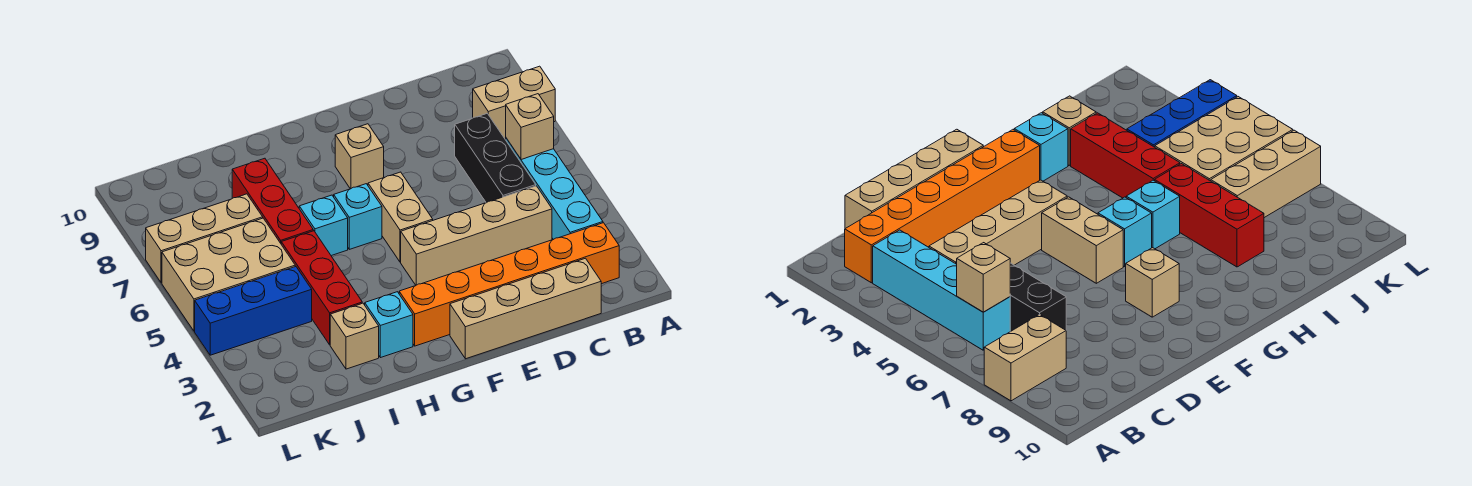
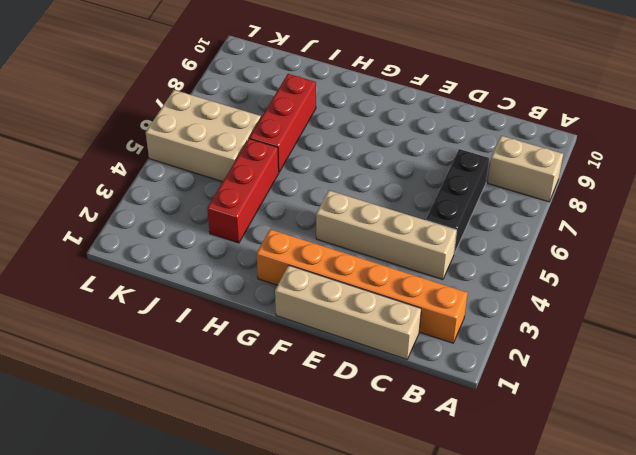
none -> cyan brick B3:B6 level 1
none -> tan brick F5:F6 level 1
none -> tan brick F8 level 1

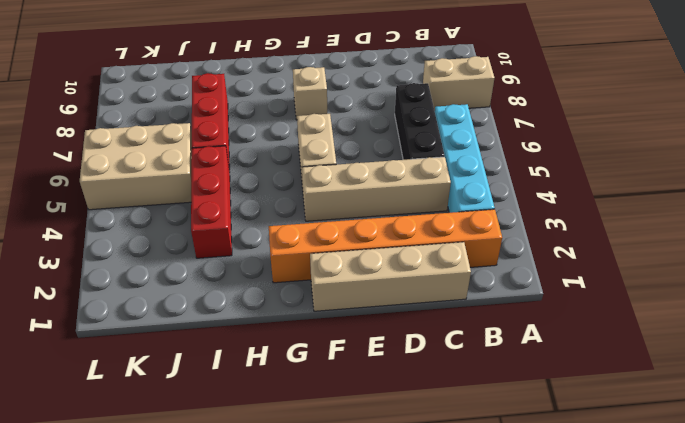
none -> cyan brick G6 level 1
none -> cyan brick H2 level 1
none -> cyan brick H6 level 1

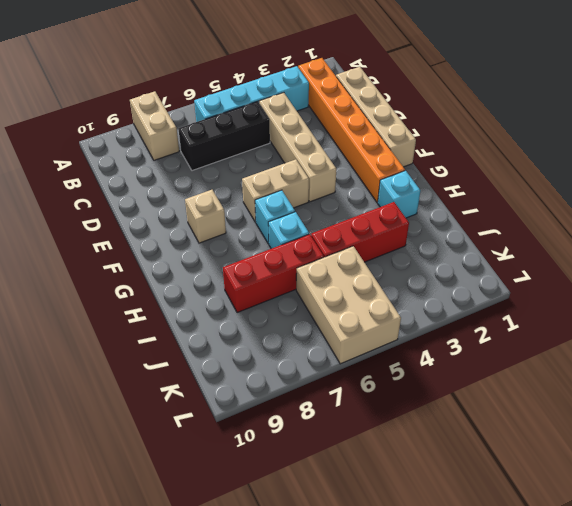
none -> tan brick I2 level 1
none -> blue brick J4:L4 level 1
none -> tan brick J7:L7 level 1

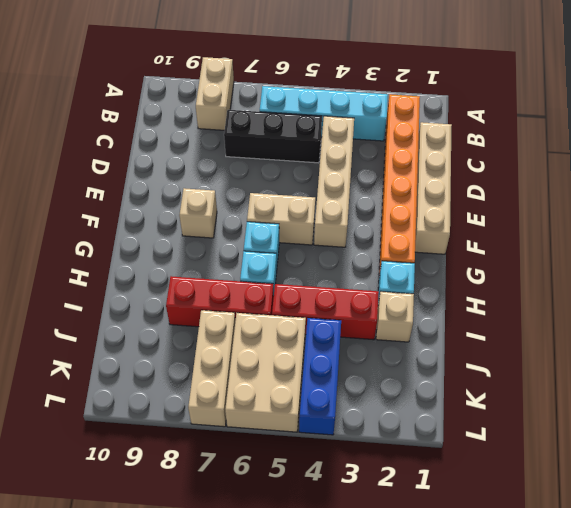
none -> tan brick B6 level 2

